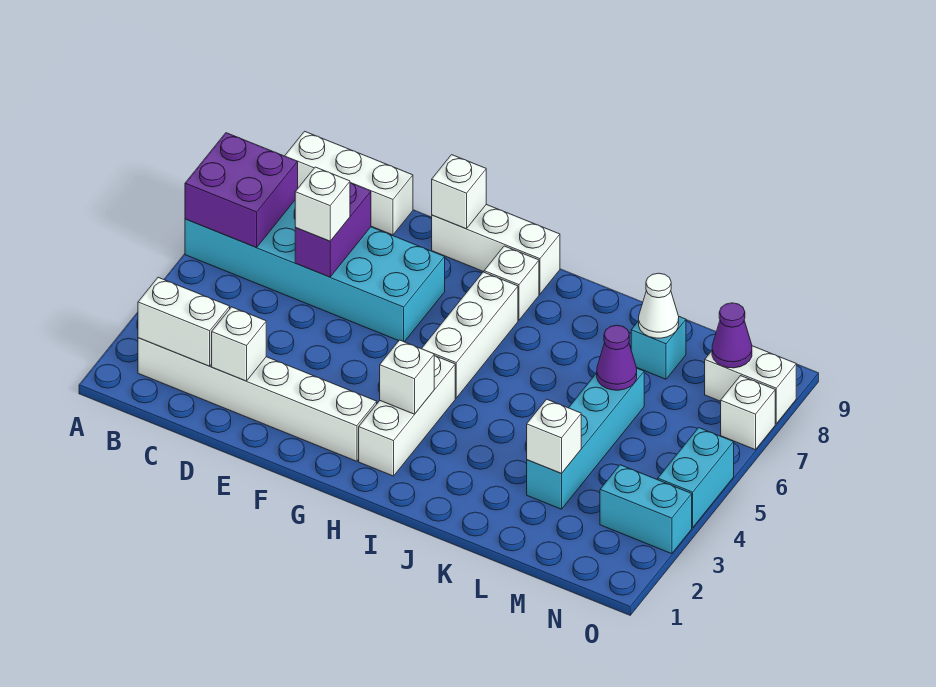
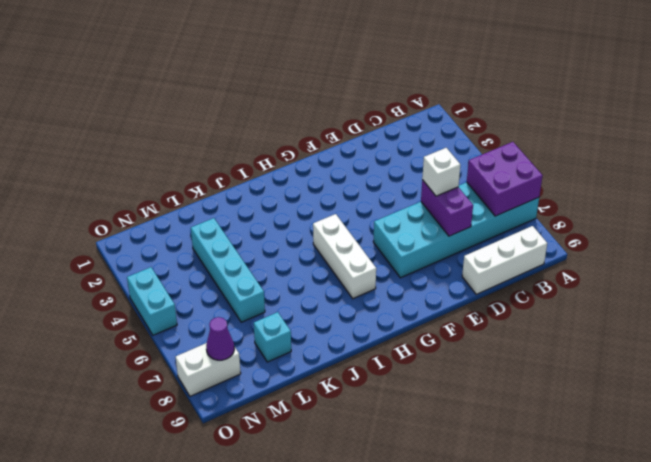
none -> white brick B2:G2 level 1
none -> white brick F9:H9 level 1
none -> white brick H2:H4 level 1

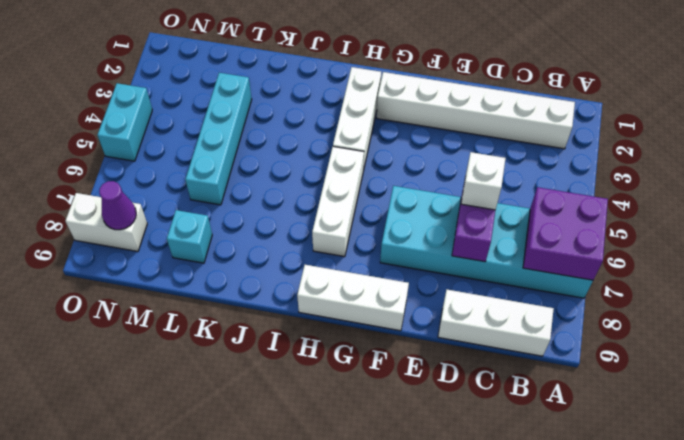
none -> white brick H8 level 1
none -> cyan brick N3:O3 level 1
none -> white brick O7 level 1

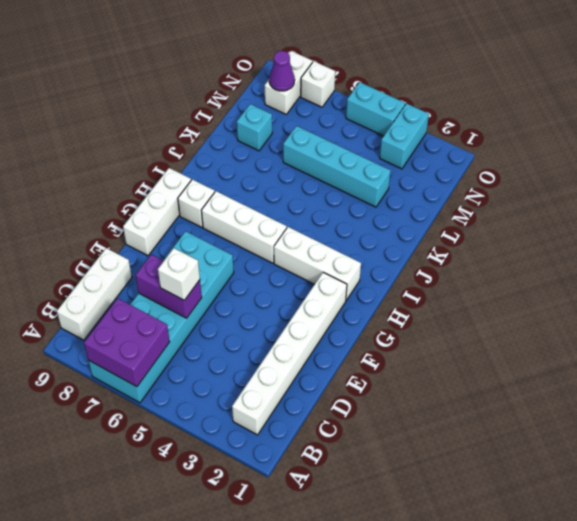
none -> white brick B2:C2 level 2
none -> white brick D2 level 2
none -> white brick F9 level 2

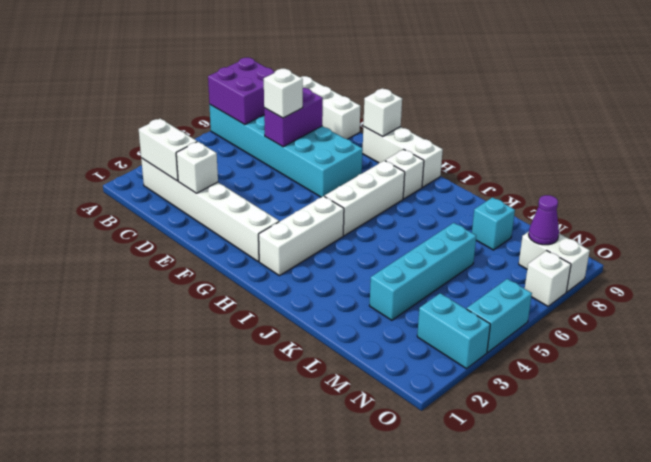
none -> white brick H3 level 2
none -> white brick L3 level 2
none -> purple cone L6 level 2

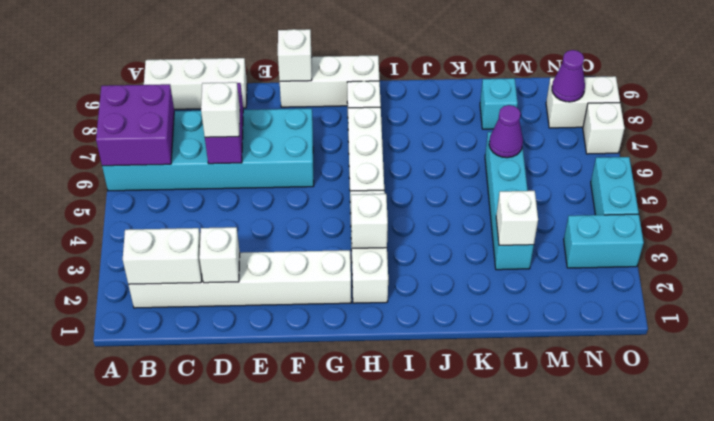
none -> white cone L8 level 2

